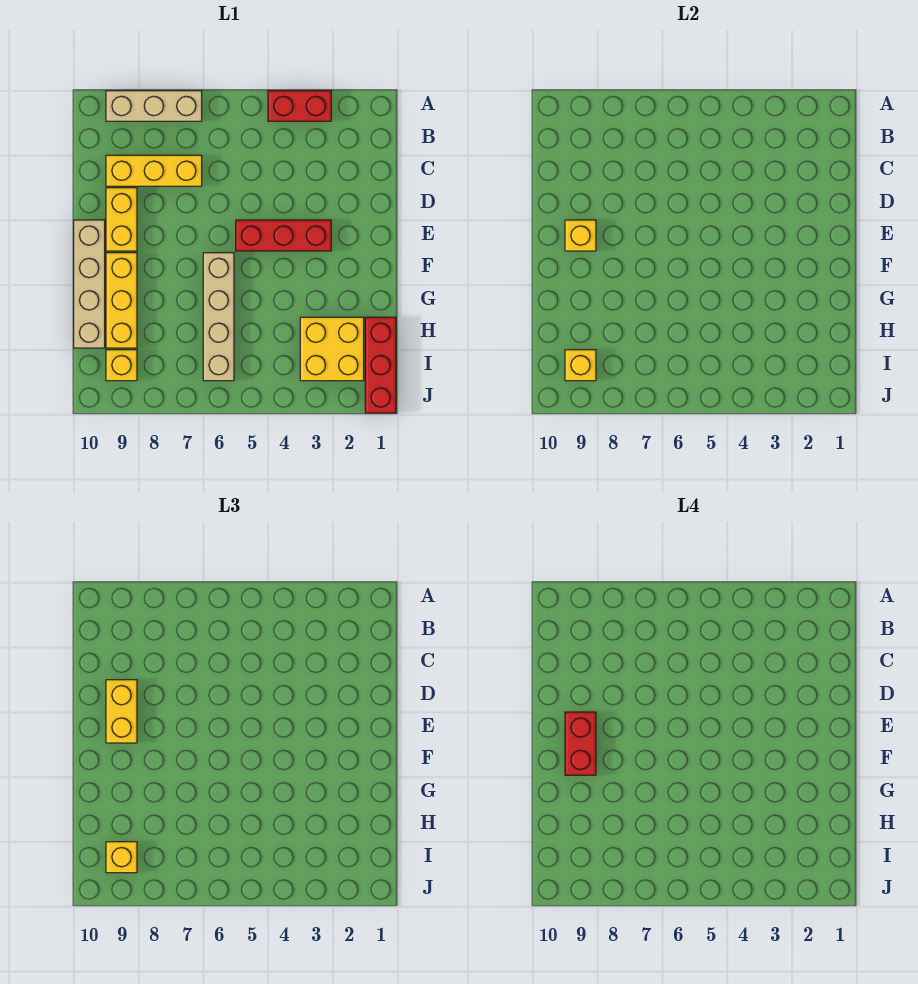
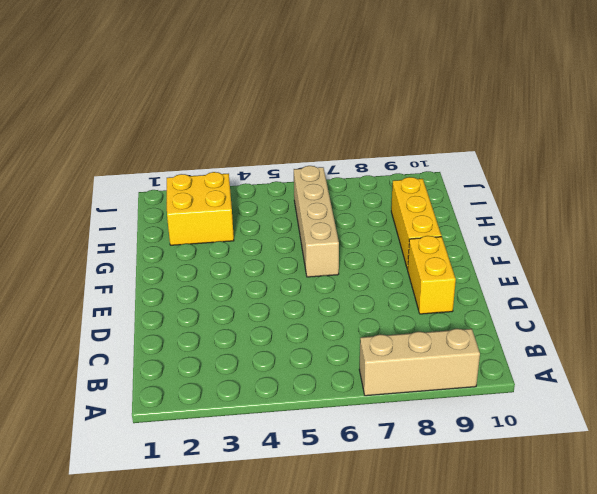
none -> red brick A3:A4 level 1
none -> yellow brick C7:C9 level 1
none -> red brick E3:E5 level 1

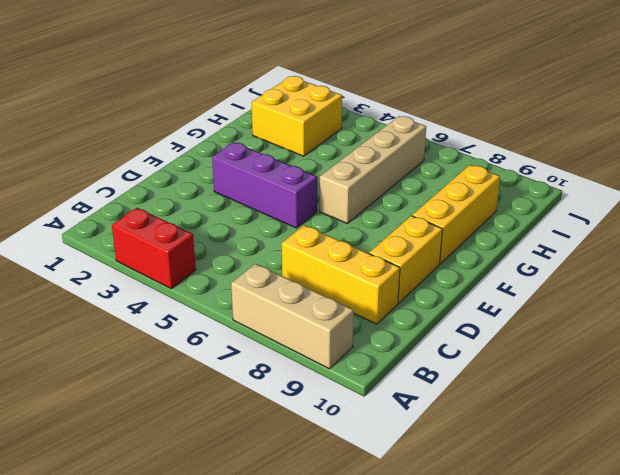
purple brick E3:E5 level 1 -> red brick E3:E5 level 1
none -> tan brick E10:H10 level 1
none -> red brick H1:J1 level 1
none -> yellow brick I9 level 1

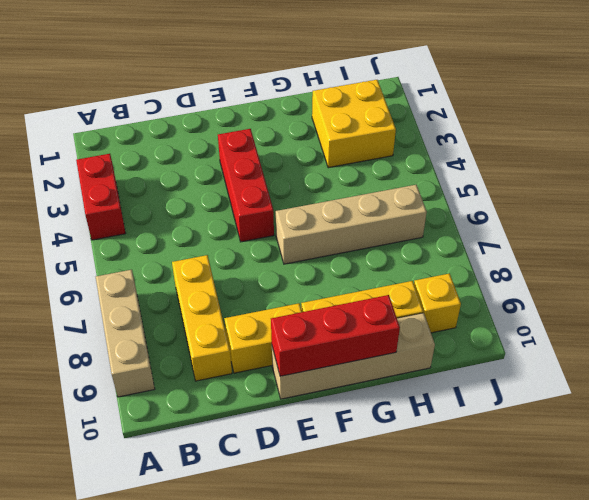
red brick E10:G10 level 2 -> red brick H1:J1 level 1
none -> yellow brick E9 level 2
none -> yellow brick I9 level 2
none -> yellow brick D9:E9 level 3

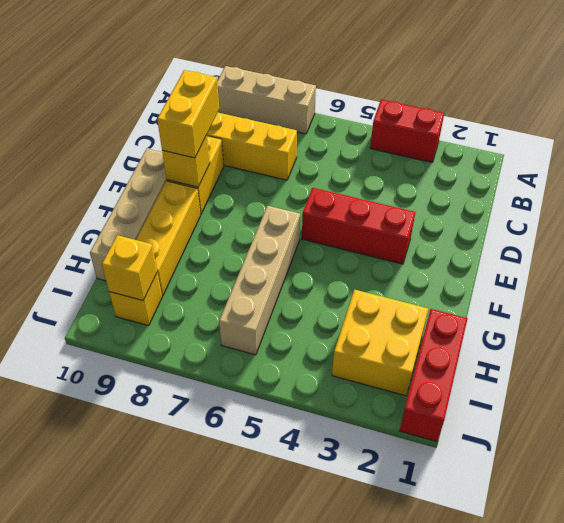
none -> yellow brick I9 level 3
none -> red brick E9:F9 level 4

